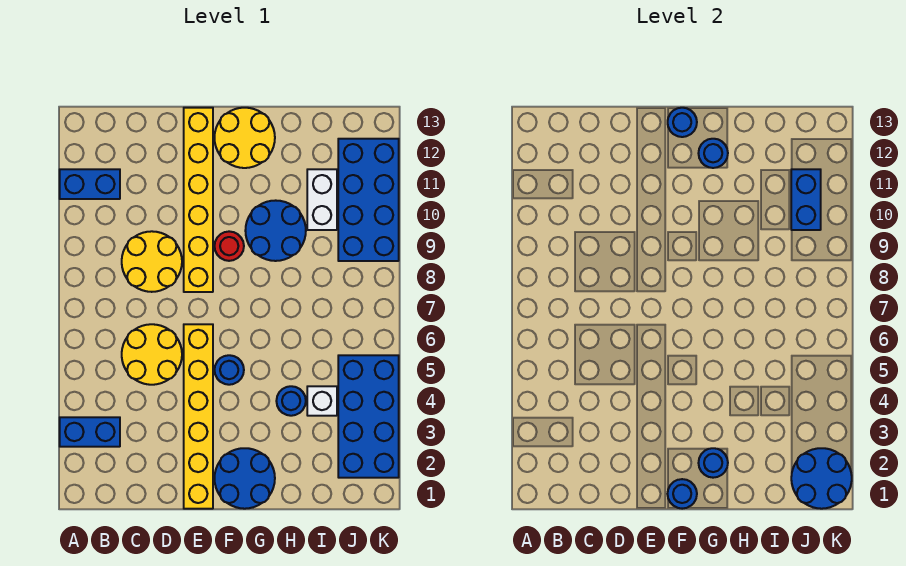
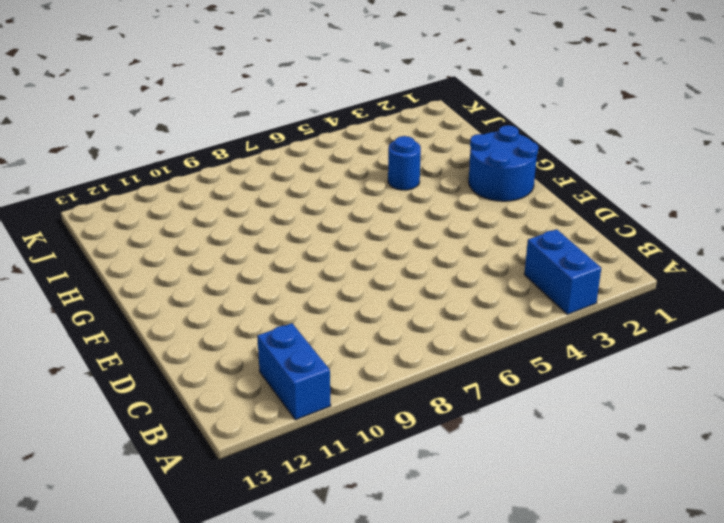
none -> yellow round brick C5:D6 level 1
none -> yellow round brick C8:D9 level 1
none -> yellow brick E1:E6 level 1

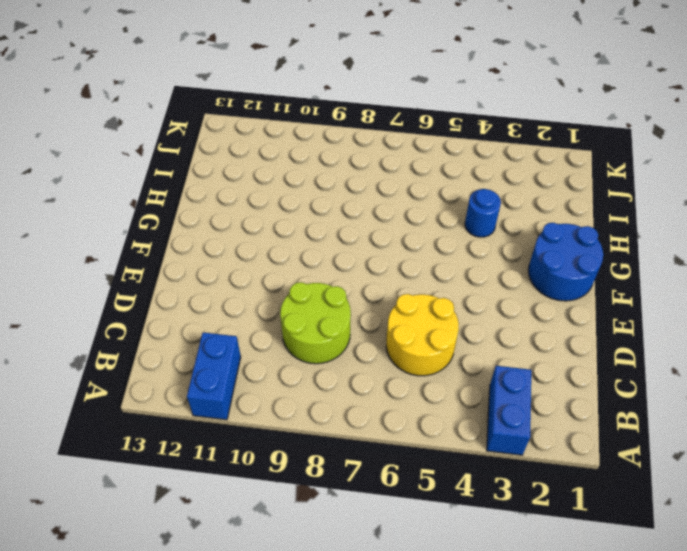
lime round brick C8:D9 level 1 -> yellow round brick C8:D9 level 1
none -> yellow brick E1:E6 level 1
none -> yellow brick E8:E13 level 1
none -> blue round brick F5 level 1

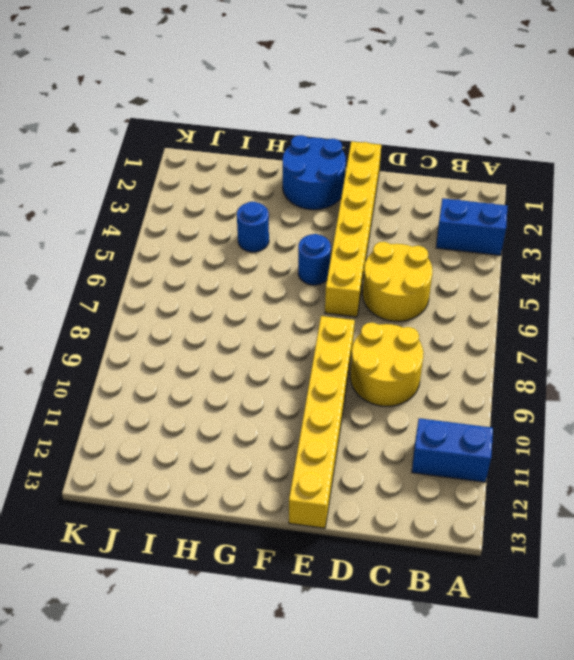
none -> red round brick F9 level 1
none -> yellow round brick F12:G13 level 1
none -> blue round brick G9:H10 level 1

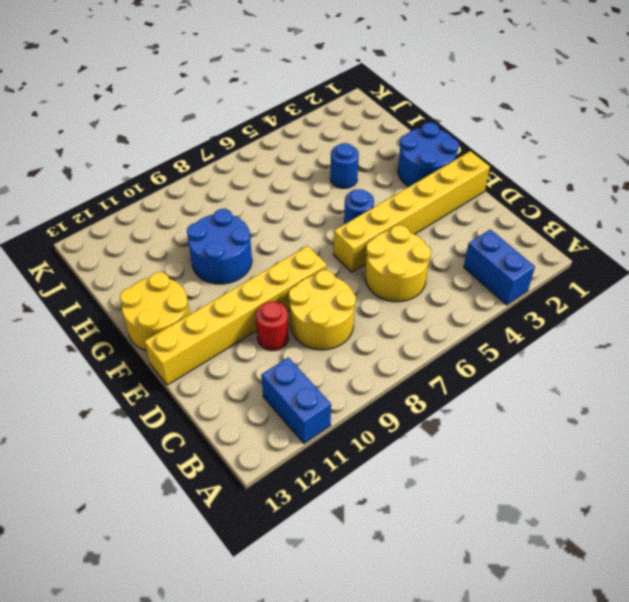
red round brick D10 level 1 -> red round brick F9 level 1
none -> white brick I4 level 1
none -> white brick I10:I11 level 1
none -> blue brick J2:K5 level 1

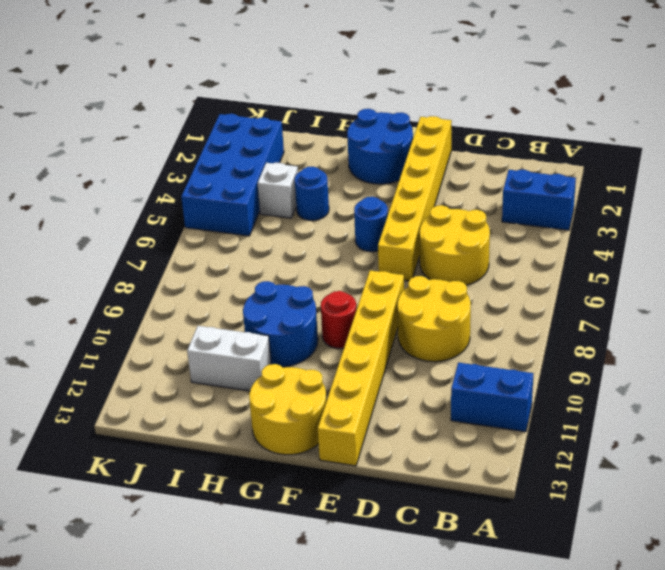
white brick H11:I11 level 1 -> white brick I10:I11 level 1
none -> blue brick J9:K12 level 1
none -> blue round brick F1 level 2
none -> blue round brick F13 level 2

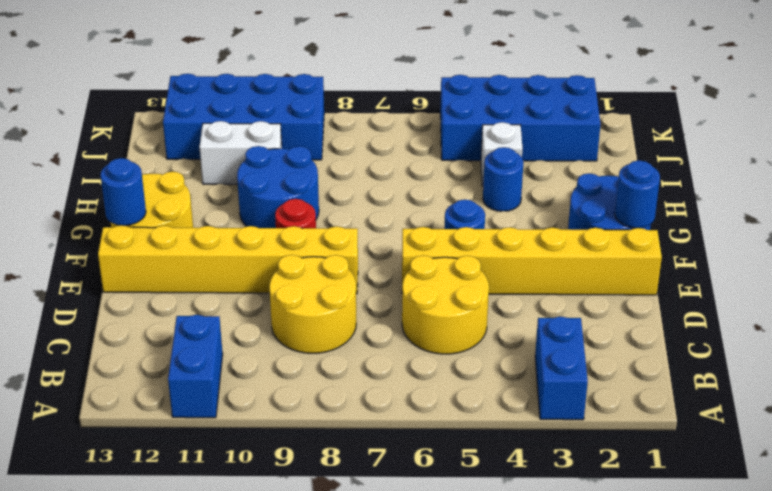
none -> blue round brick G2 level 2
none -> blue round brick G12 level 2
none -> blue round brick J1:K2 level 2

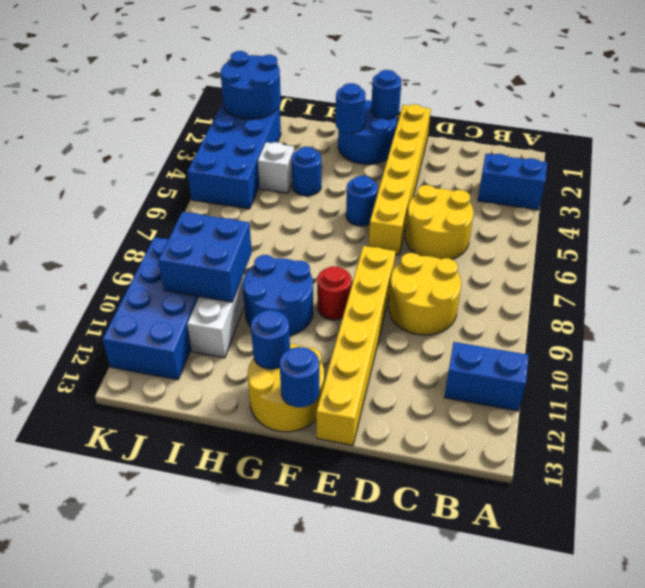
blue brick I9:J10 level 2 -> blue brick J10:J11 level 2

